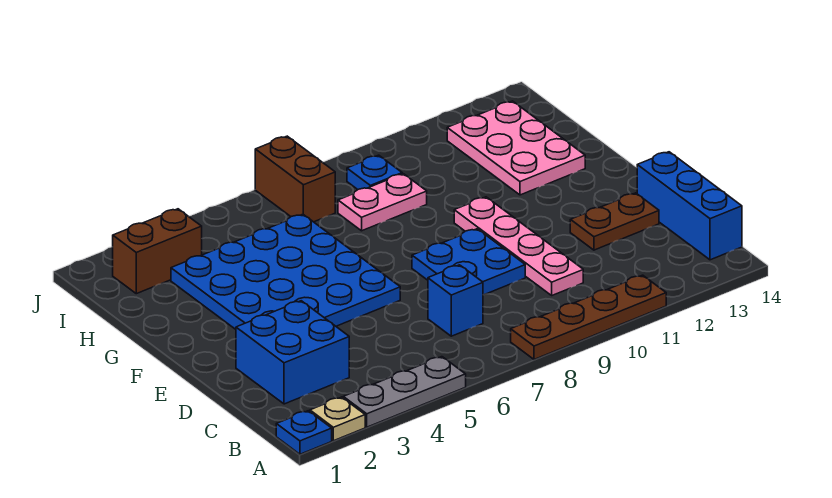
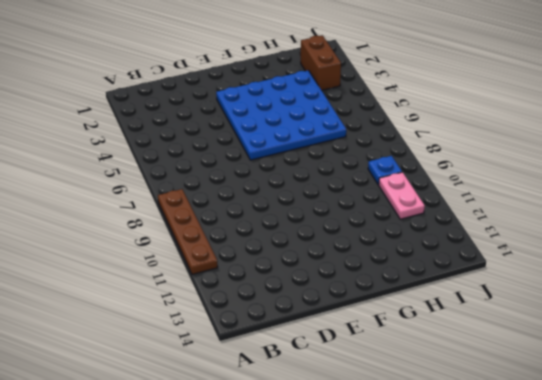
pink plate I10:I11 level 1 -> pink plate H8:H9 level 1
none -> blue plate A1 level 1
none -> tan plate A2 level 1
none -> grey plate A3:A5 level 1

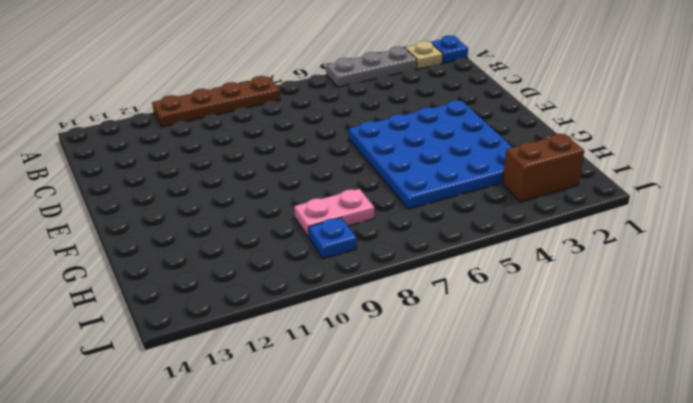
none -> blue brick B14:D14 level 1
none -> blue brick C2:D3 level 1
none -> blue brick C7 level 1

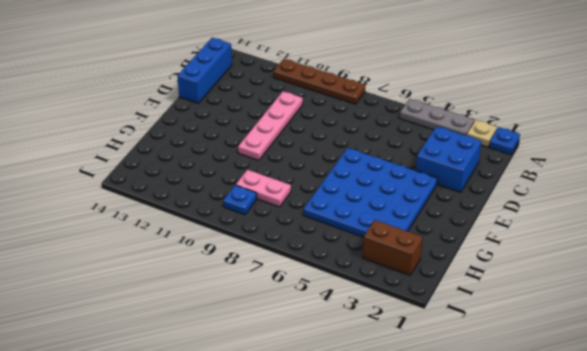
none -> blue brick C7 level 1
none -> blue plate D8:E9 level 1
none -> brown plate D12:D13 level 1

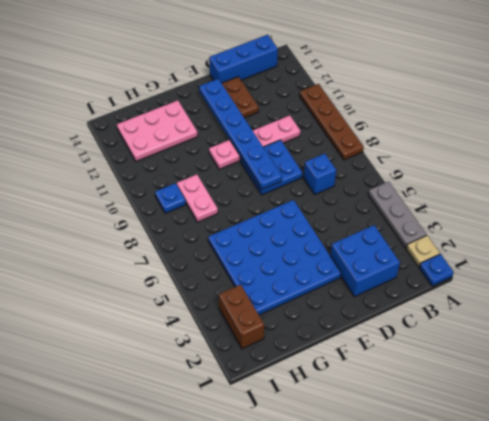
blue plate E8:E13 level 2 -> none
none -> brown brick I7:J7 level 1

